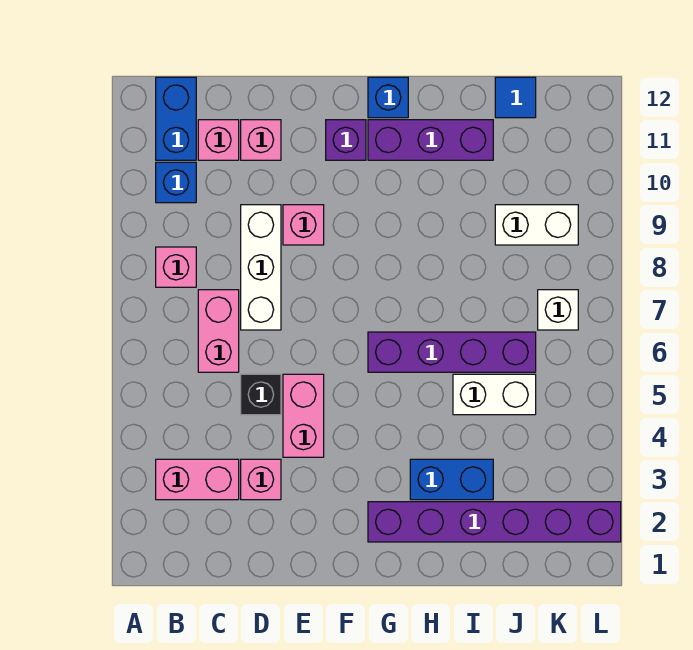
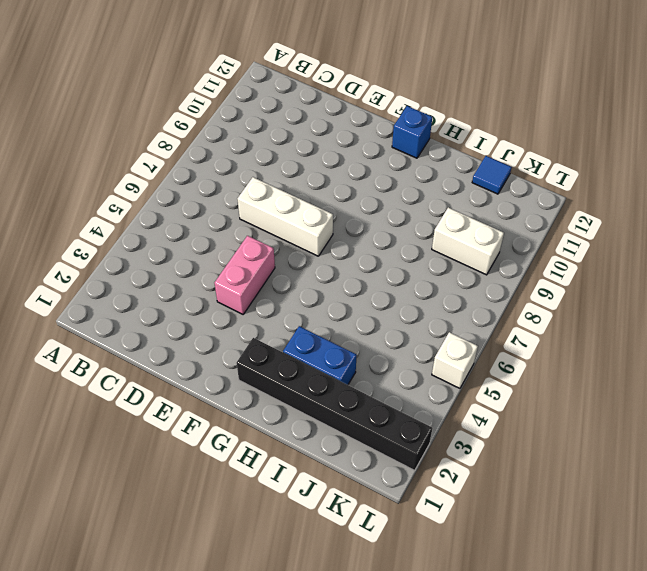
white brick D7:F7 level 1 -> white brick D7:D9 level 1
black brick G2:L2 level 1 -> purple brick G2:L2 level 1
white brick L5 level 1 -> white brick K7 level 1
none -> pink brick B3:C3 level 1
none -> pink brick B8 level 1
none -> blue brick B10 level 1

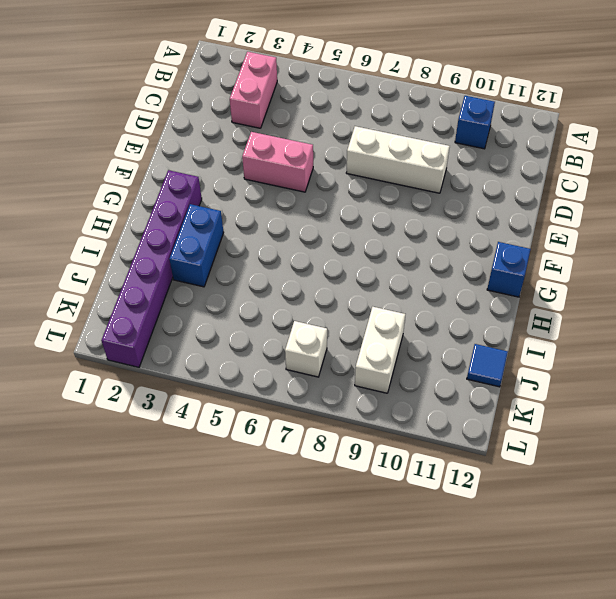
none -> pink brick B8 level 1
none -> blue brick B11:B12 level 1
none -> pink brick C6:C7 level 1

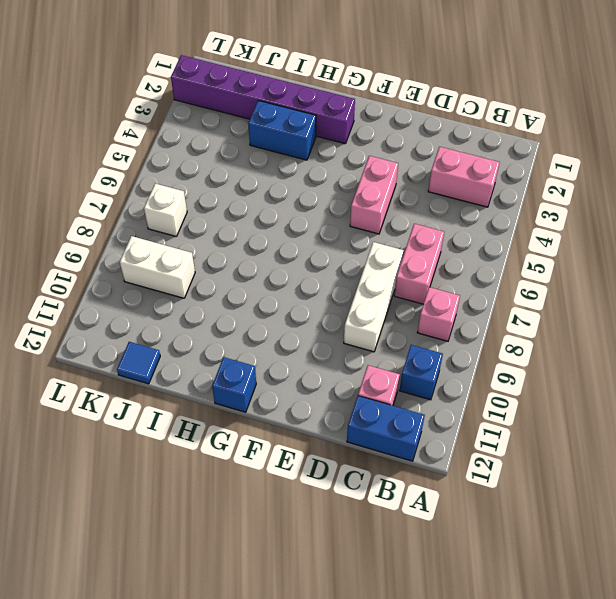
blue brick B12:C12 level 1 -> blue brick B11:B12 level 1
none -> pink brick D3 level 1
none -> black brick D5 level 1
none -> pink brick D11 level 1

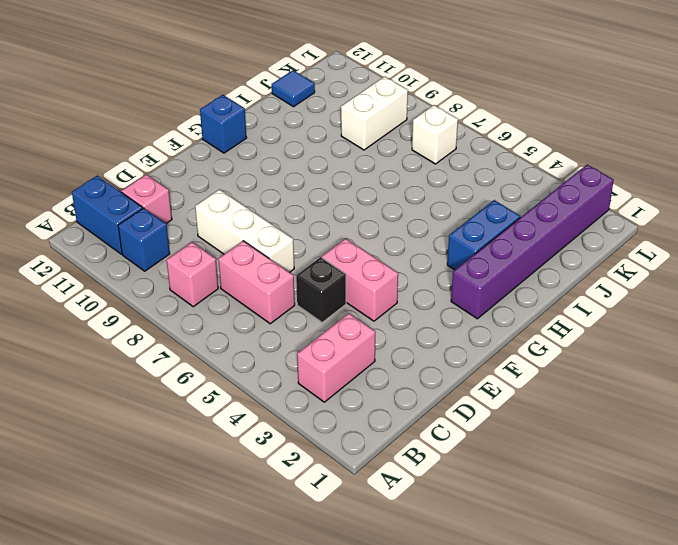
none -> pink brick D3 level 1
none -> pink brick D11 level 1
none -> pink brick E9 level 1

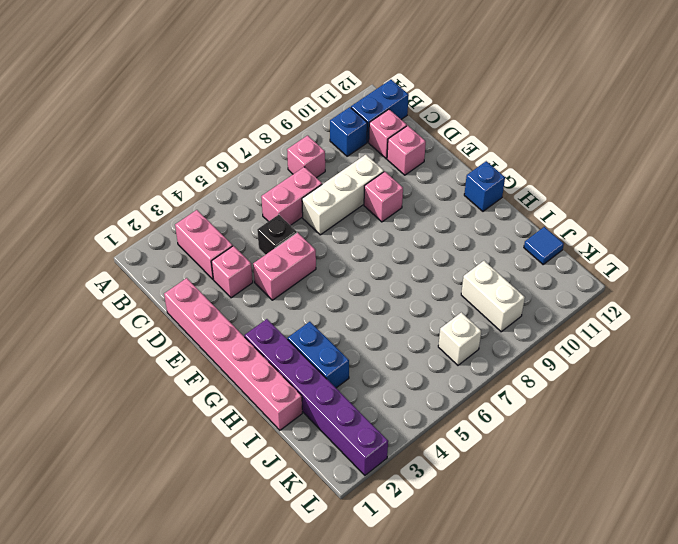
pink brick D1:I1 level 1 -> none
none -> purple brick F11 level 1
none -> purple brick G6:J6 level 1
none -> purple brick G11:I11 level 1

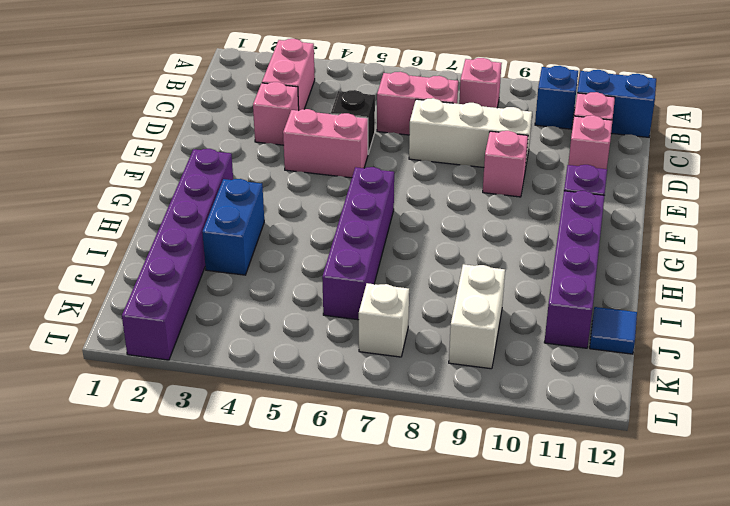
purple brick G11:J11 level 1 -> purple brick G11:I11 level 1
none -> blue brick G12 level 1
none -> white brick I5:J5 level 1

